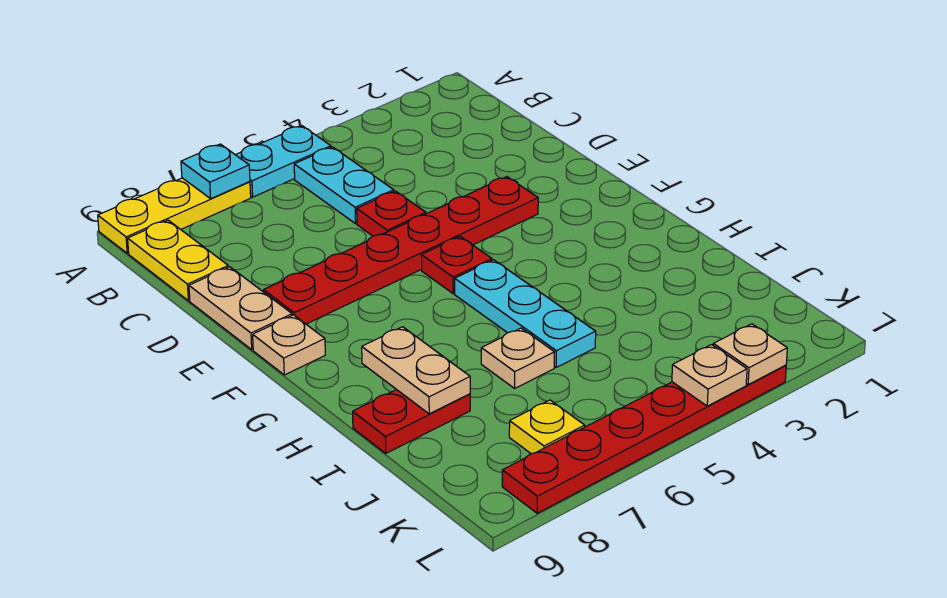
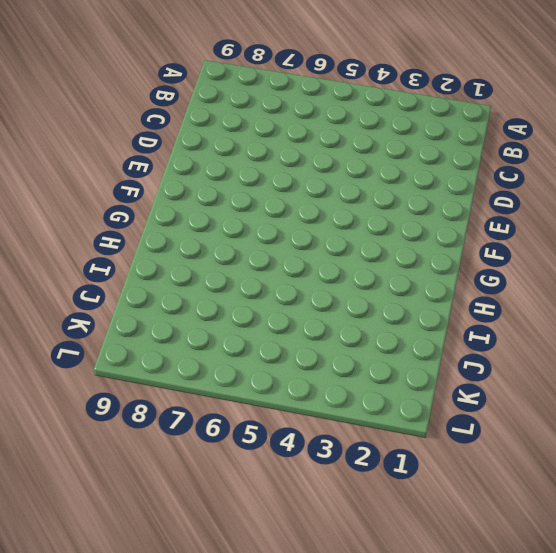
none -> cyan plate A5:A6 level 1
none -> yellow plate A7:A9 level 1
none -> cyan plate B5:C5 level 1

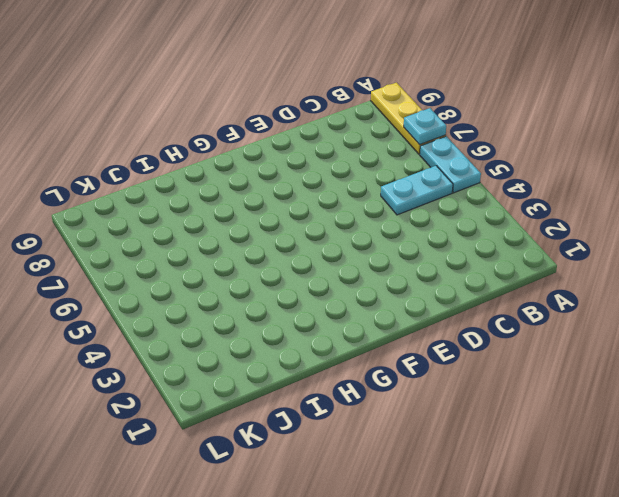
none -> yellow plate B9:C9 level 1
none -> red plate D5 level 1
none -> tan plate D9:E9 level 1

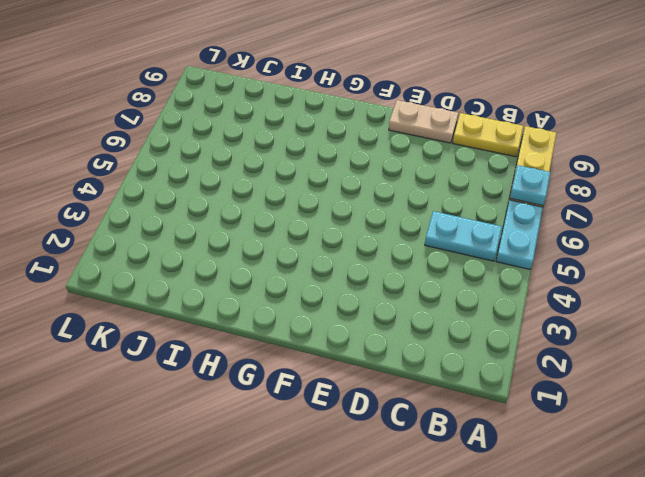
none -> red plate D5 level 1
none -> red plate E3:E8 level 1
none -> red plate F5 level 1

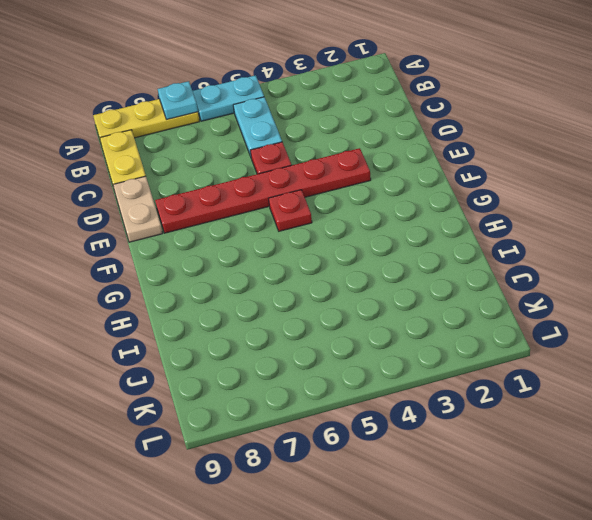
none -> tan plate F9 level 1
none -> cyan plate G5:I5 level 1
none -> tan plate I6 level 1

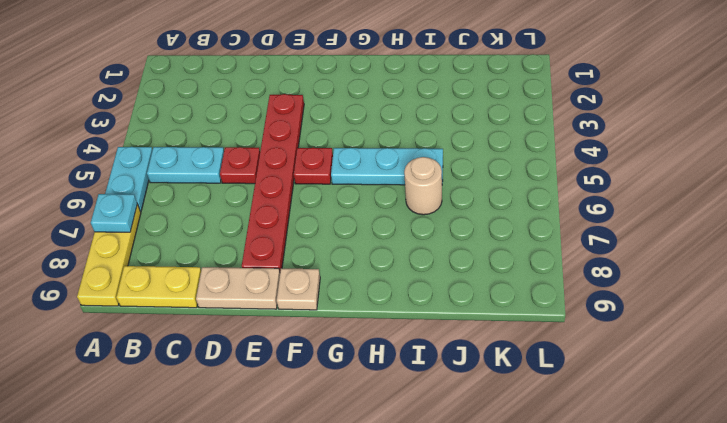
tan round brick I6 level 1 -> tan plate I6 level 1
none -> red plate I8:I9 level 1
none -> yellow plate K7 level 1
none -> red plate L3:L8 level 1

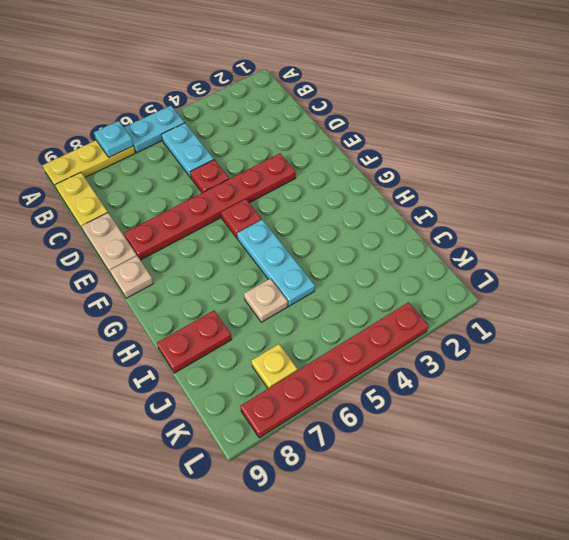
none -> tan plate H8:I8 level 2
none -> tan plate L3 level 2
none -> tan plate L4 level 2

